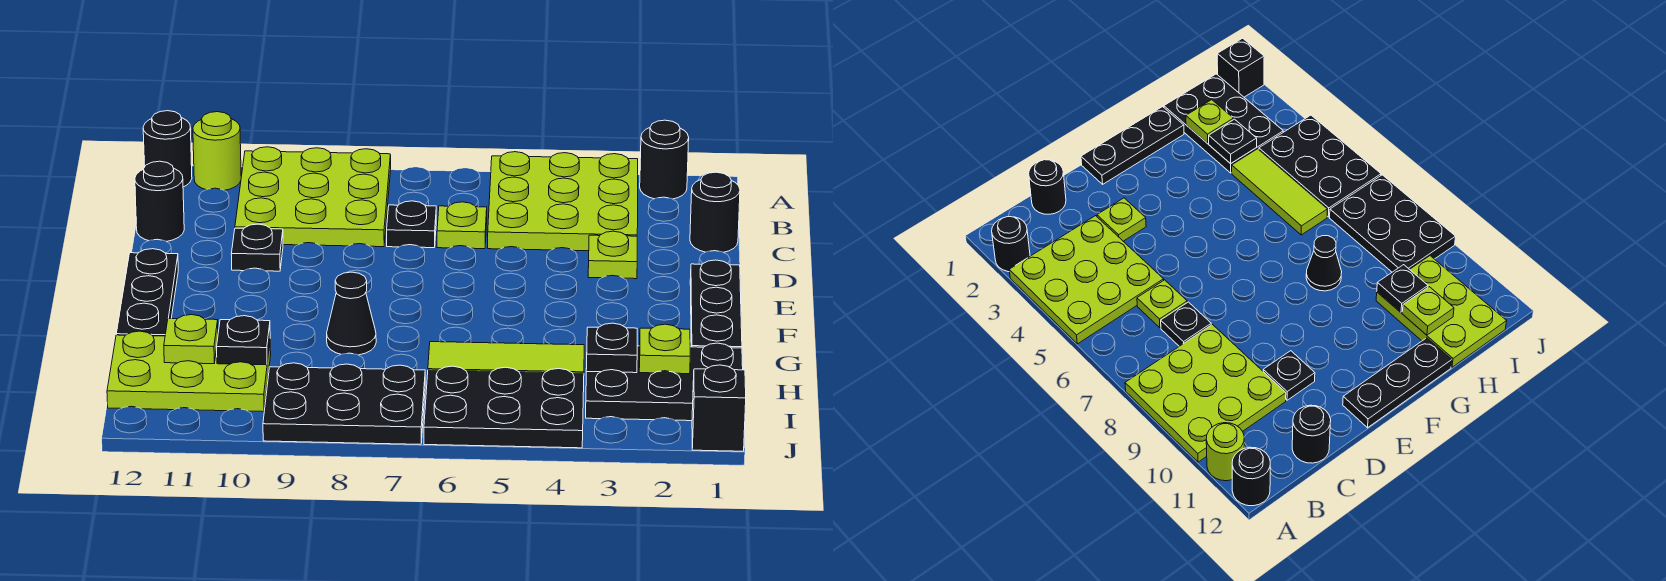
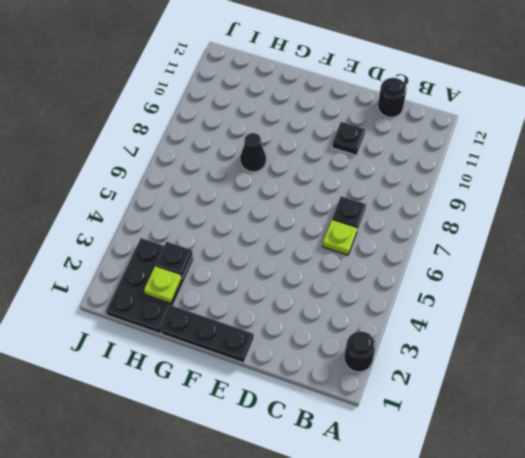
none -> lime plate A3:C5 level 1
none -> lime plate A8:C10 level 1
none -> lime round brick A11 level 1

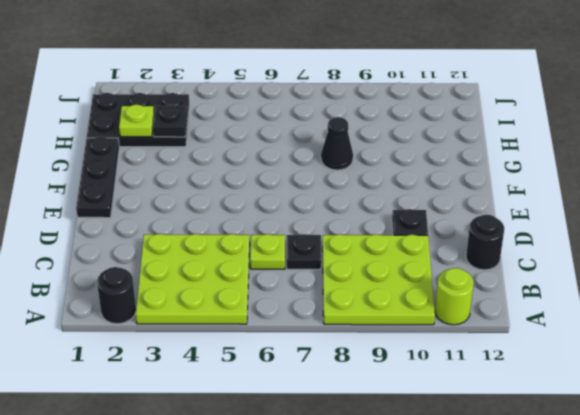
none -> black round brick A12 level 1
none -> black round brick C1 level 1
none -> lime plate D3 level 1

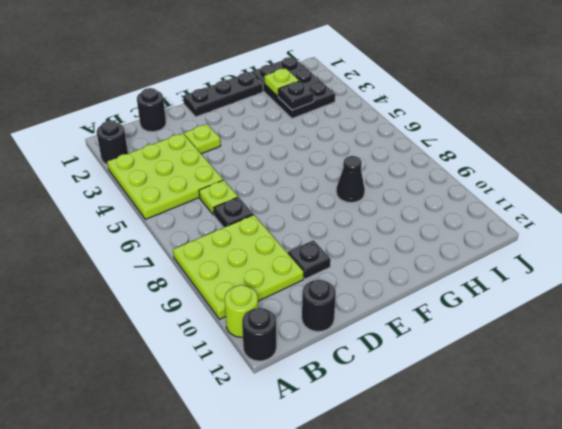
none -> black plate E12:G12 level 1
none -> lime tile H4:H6 level 1
none -> lime plate H10:I12 level 1

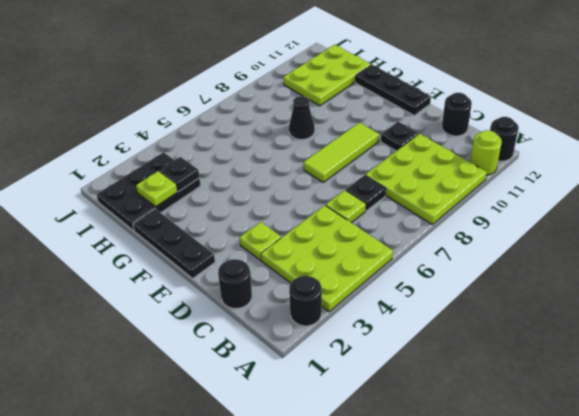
lime tile E7:E9 level 1 -> lime tile H4:H6 level 1
none -> black plate I4:J6 level 1
none -> black plate I7:J9 level 1
none -> black brick J1 level 1

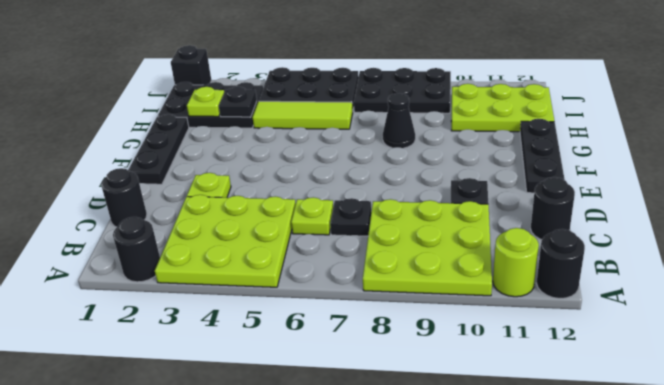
none -> black plate H10 level 2
none -> lime plate H11 level 2

